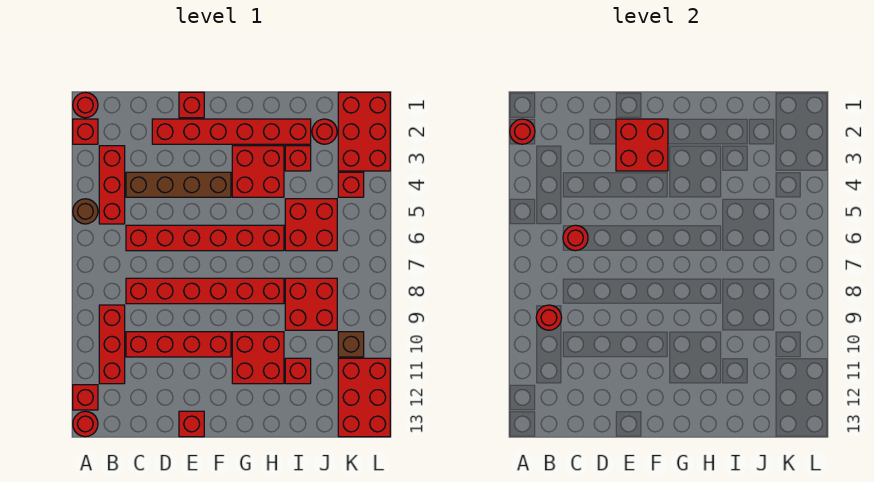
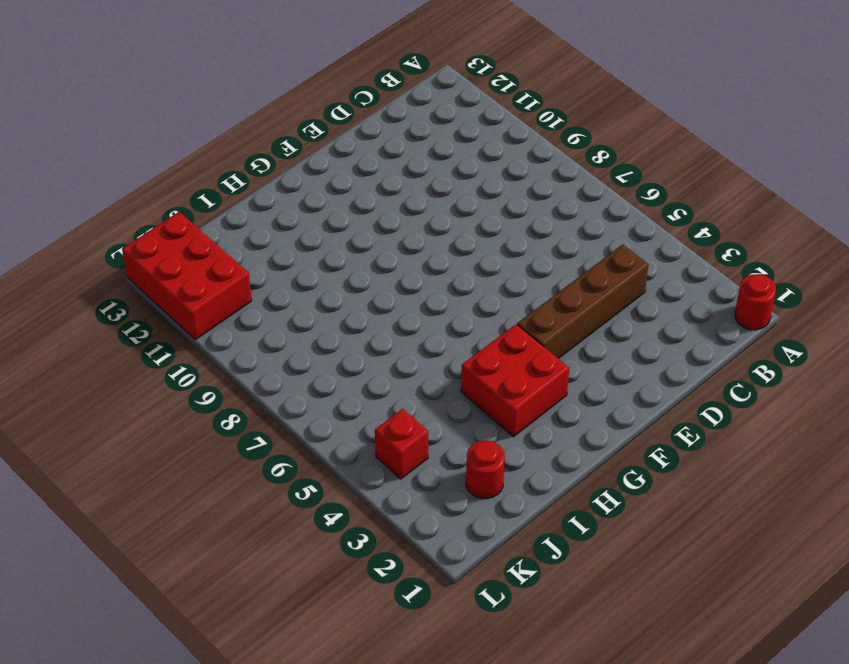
none -> red brick A2 level 1
none -> brown round brick A5 level 1
none -> red brick A12 level 1

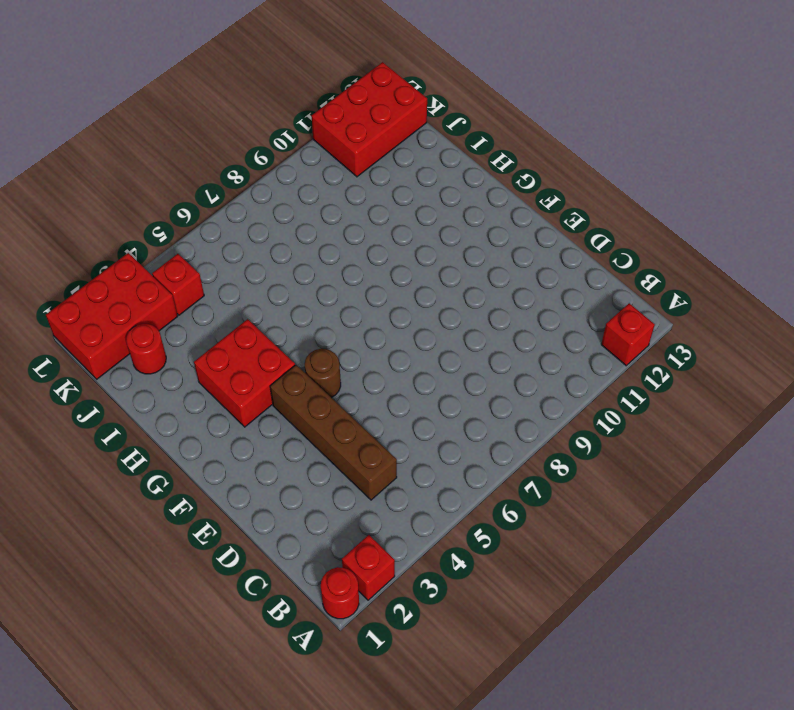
brown round brick F5 level 1 -> brown round brick A5 level 1
none -> red round brick A13 level 1
none -> red brick B3:B5 level 1
none -> red brick B9:B11 level 1

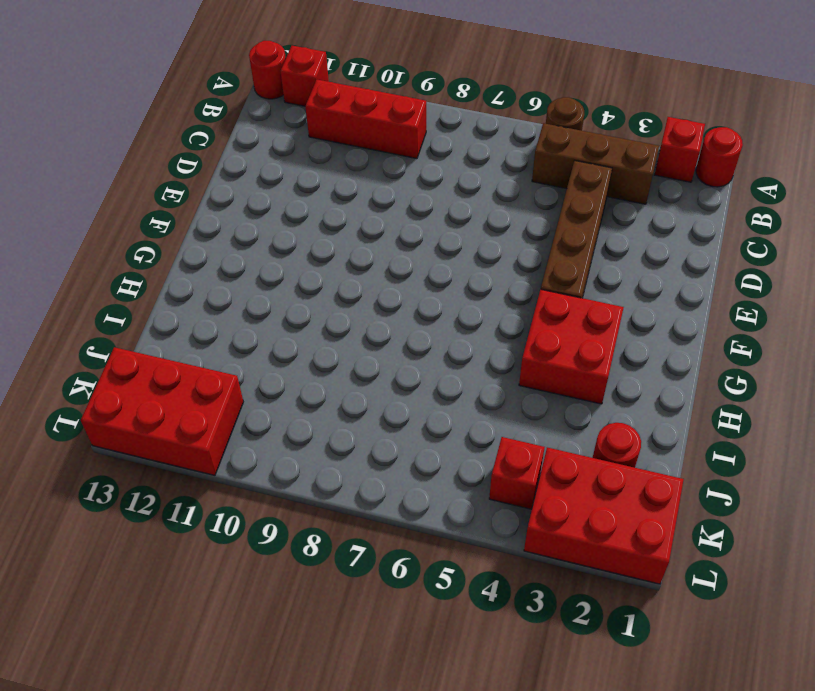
brown brick B3:B5 level 1 -> red brick B3:B5 level 1
none -> red brick C6:H6 level 1
none -> red brick C8:H8 level 1
none -> red brick C10:F10 level 1

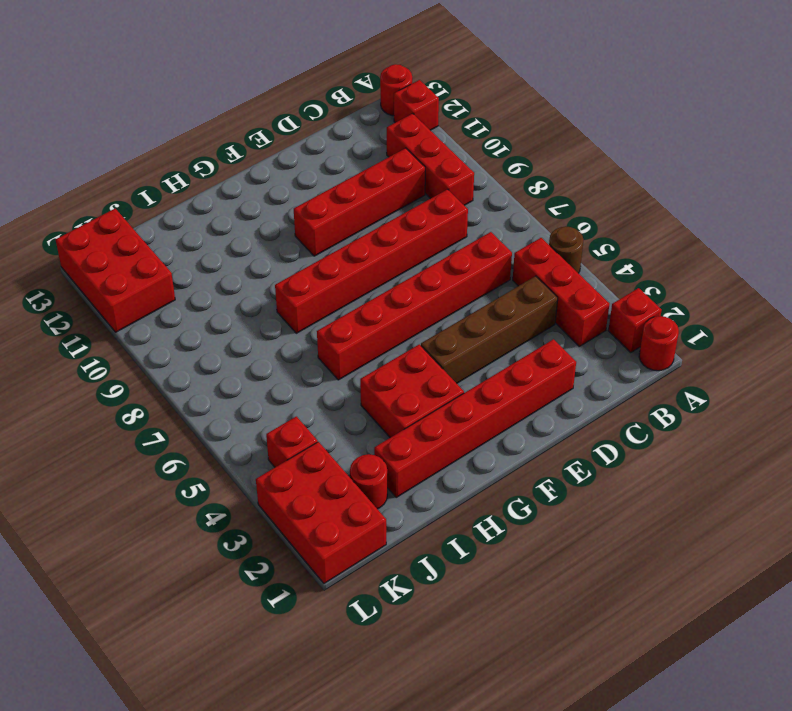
none -> red brick E1 level 1
none -> red brick E13 level 1
none -> red brick G10:H11 level 1

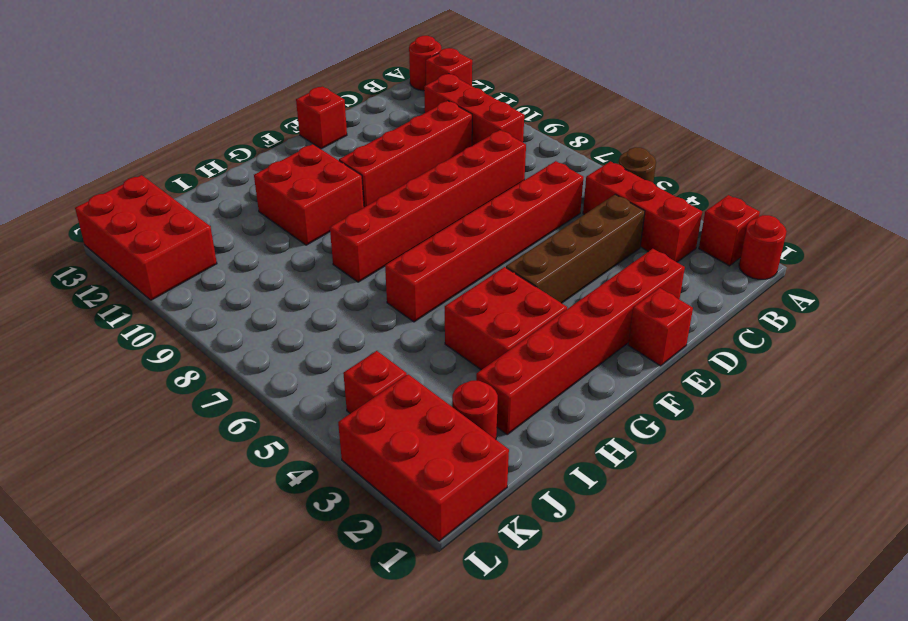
none -> red brick I3 level 1
none -> red brick I5:J6 level 1
none -> red brick I8:J9 level 1

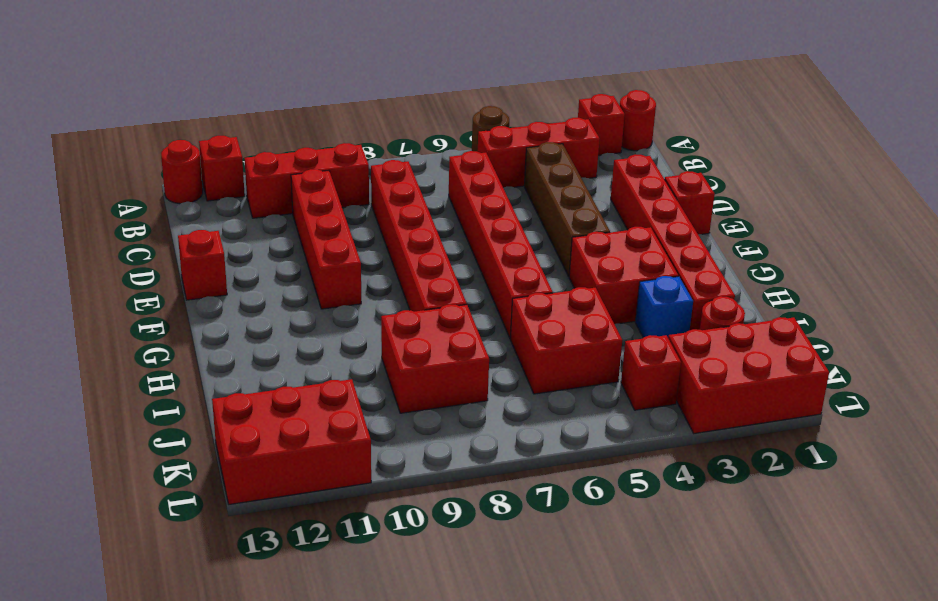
blue brick I3 level 1 -> red brick I3 level 1
none -> red brick G10:H11 level 1
none -> red brick I11 level 1
none -> brown brick K10 level 1

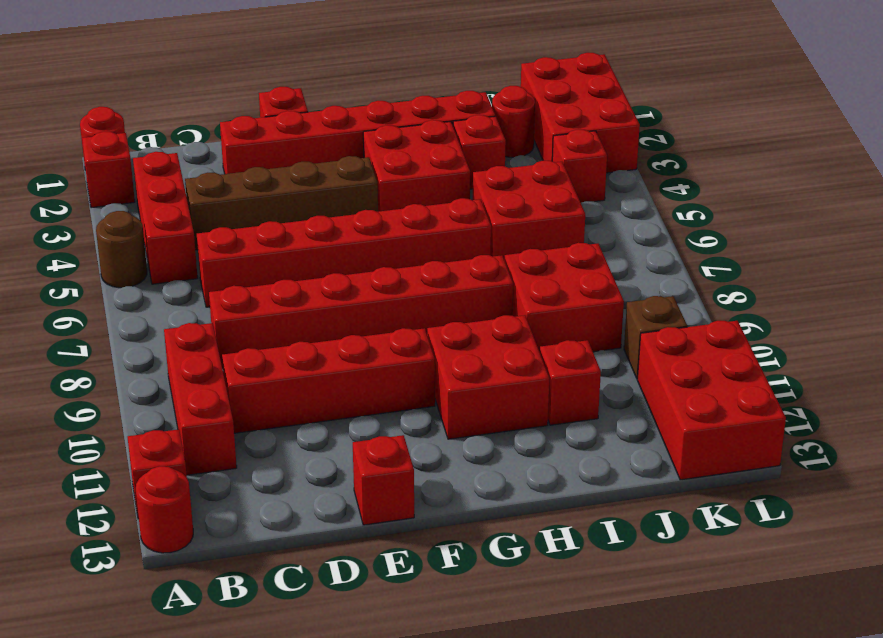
none -> red round brick A2 level 2
none -> red round brick B9 level 2
none -> red round brick C6 level 2

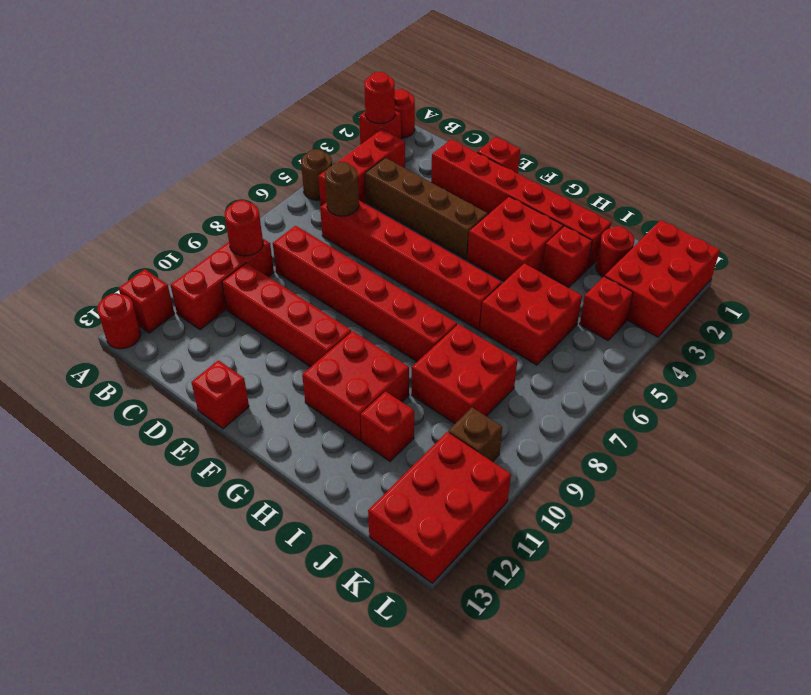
brown round brick C6 level 2 -> red round brick C6 level 2
none -> red brick E2:F3 level 2

